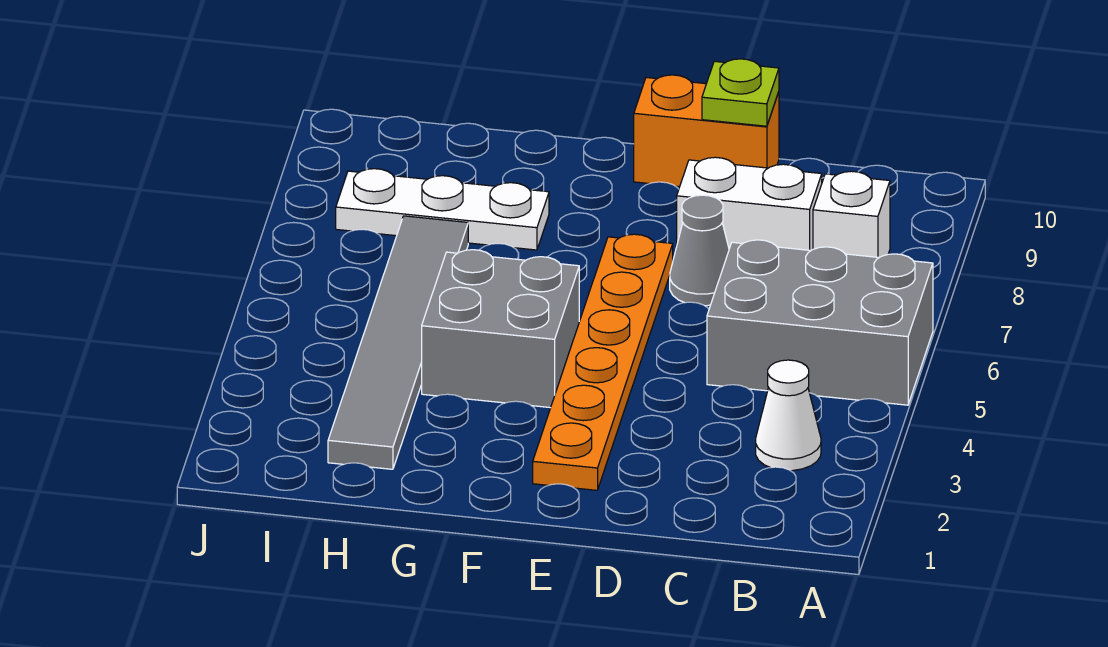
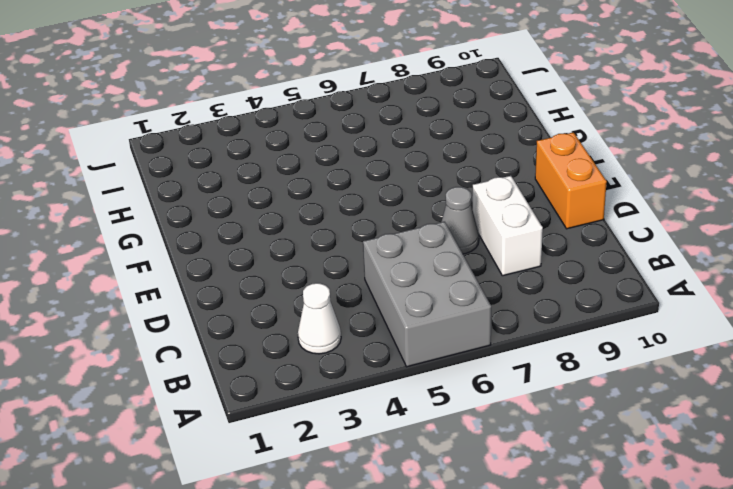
none -> white brick B8 level 1
none -> orange plate E2:E7 level 1

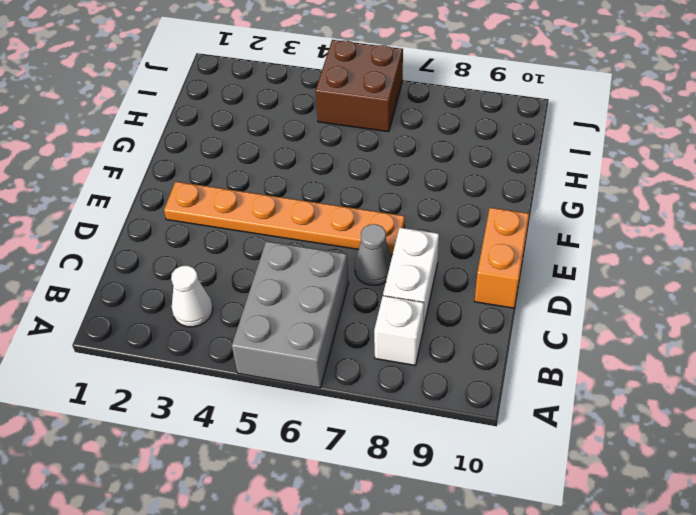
brown brick I5:J6 level 1 -> none
none -> grey brick F4:G5 level 1
none -> white plate G8:I8 level 1

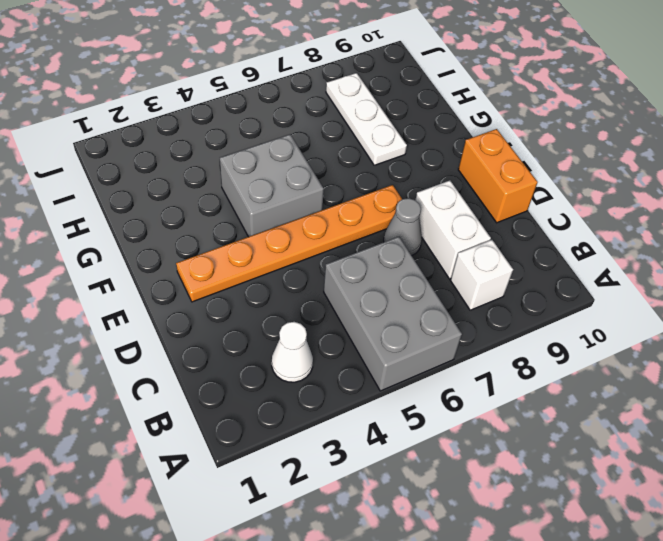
none -> grey tile H2:H7 level 1
none -> lime plate D10 level 2

